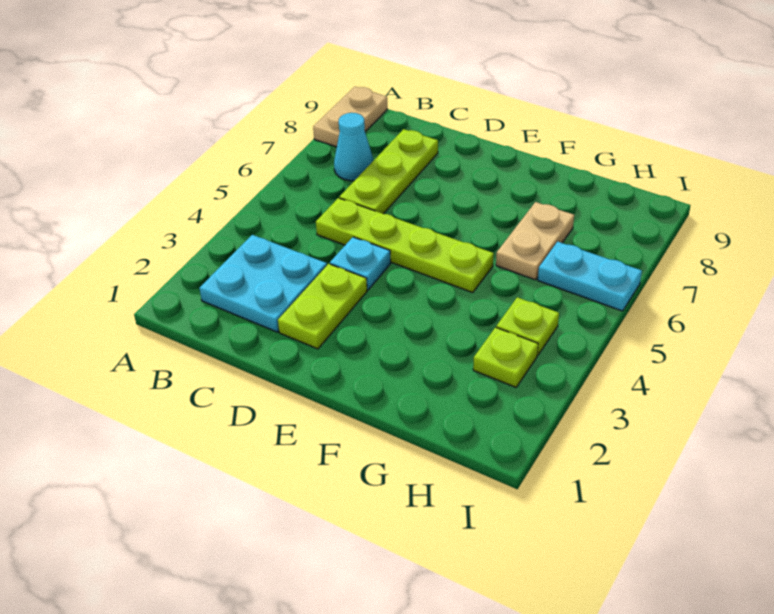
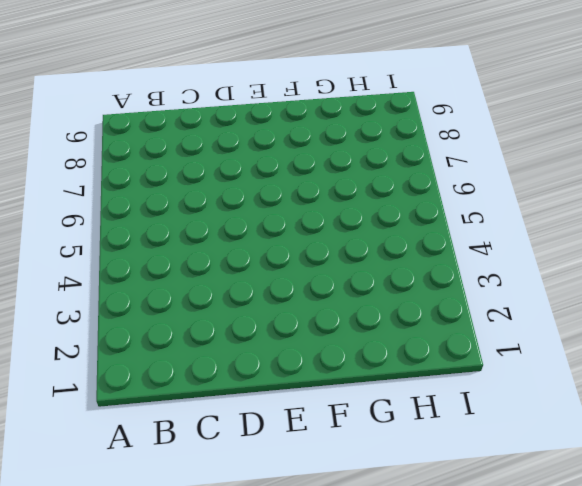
none -> tan plate A8:A9 level 1
none -> cyan plate B2:C3 level 1

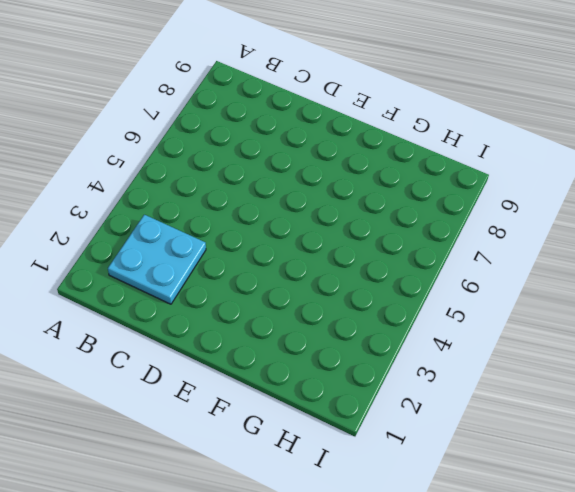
none -> tan plate A8:A9 level 1
none -> cyan cone B7 level 1

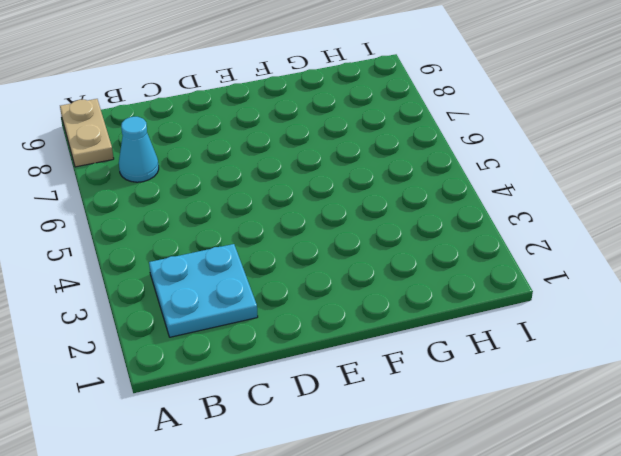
none -> lime plate C5:F5 level 1
none -> lime plate C6:C8 level 1

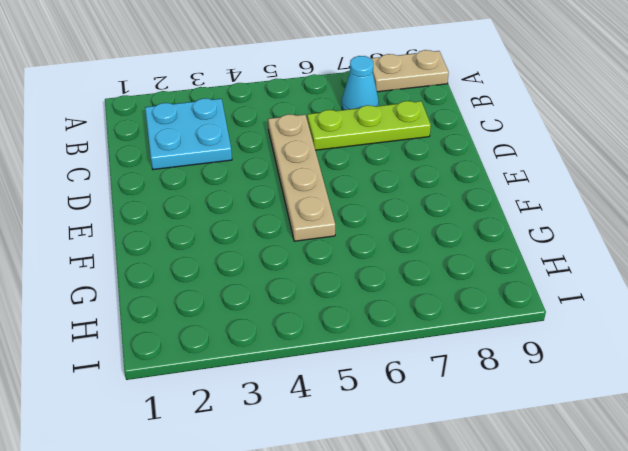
tan plate C5:F5 level 1 -> lime plate C5:F5 level 1
none -> lime plate D2:D3 level 1
none -> cyan plate D4 level 1

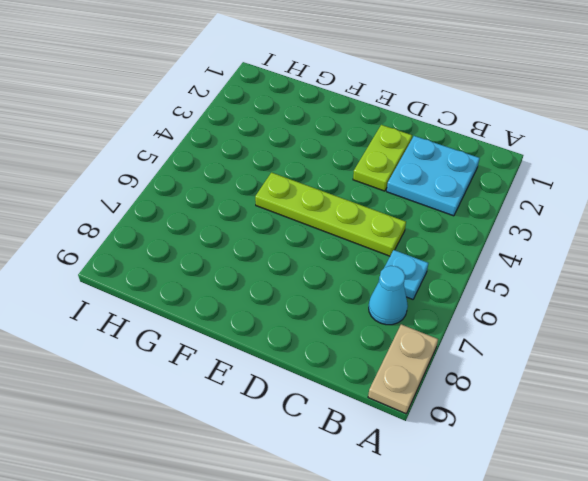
cyan plate B6 level 1 -> cyan plate D4 level 1
none -> lime plate C6:C8 level 1
none -> tan plate G6:G7 level 1

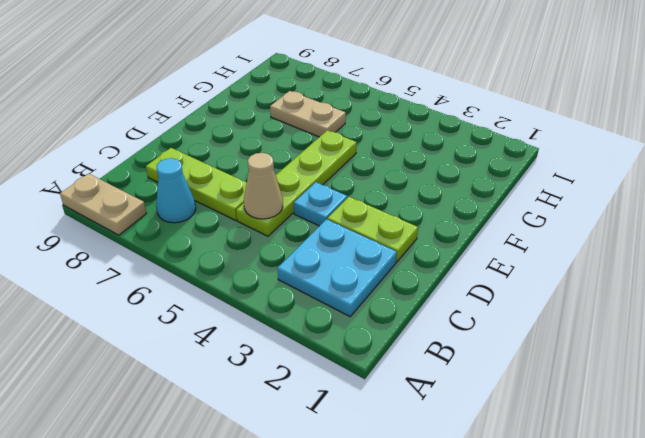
tan cone C5 level 2 -> none
none -> lime plate H3 level 1
none -> lime plate H4 level 1

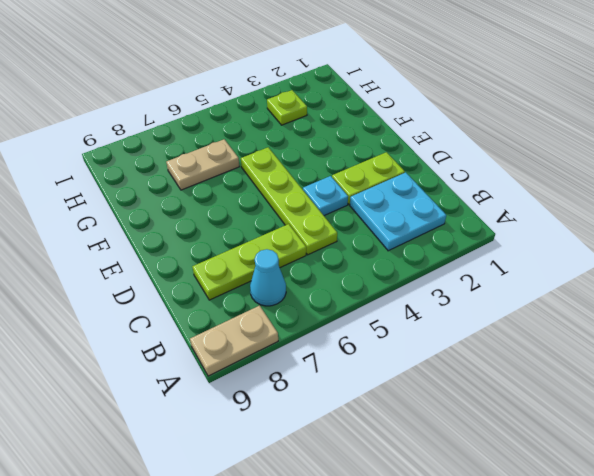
none -> lime plate H4 level 1
none -> cyan plate H6:I6 level 1

